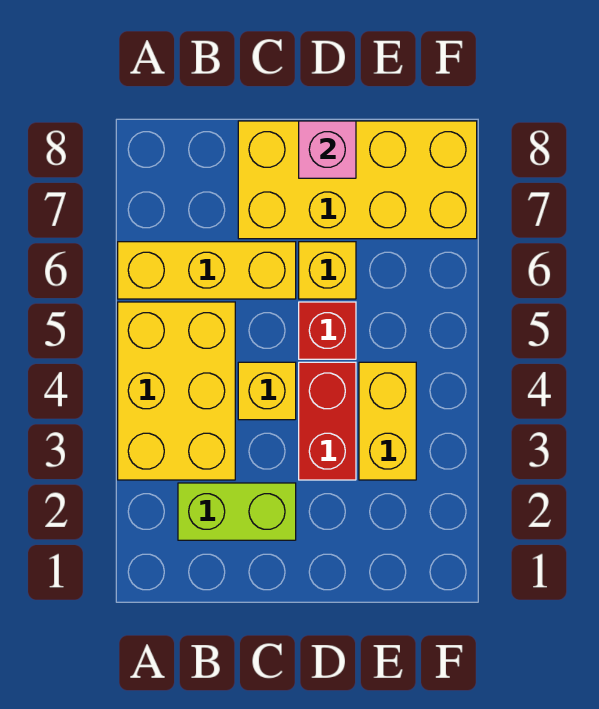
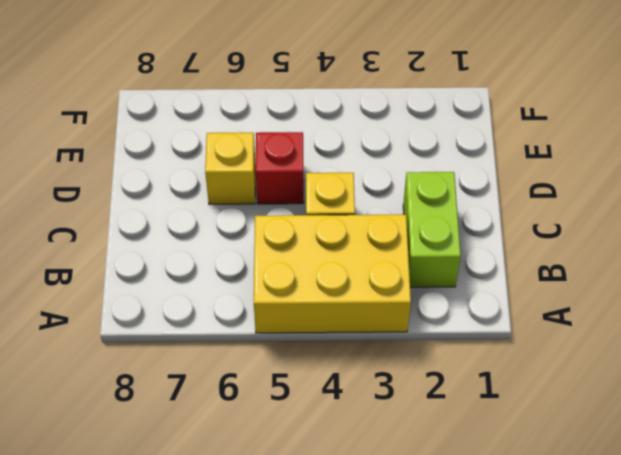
none -> yellow brick A6:C6 level 1
none -> yellow brick C7:F8 level 1

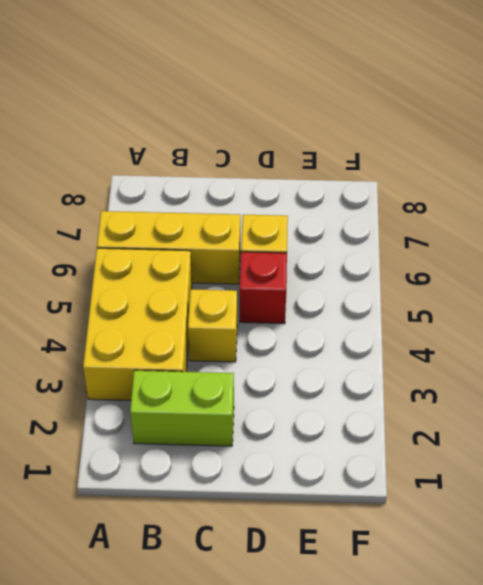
none -> yellow brick C7:F8 level 1
none -> red brick D3:D4 level 1

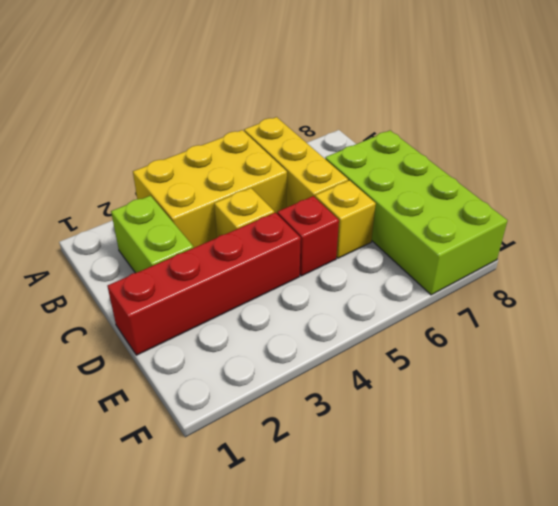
lime brick C7:F8 level 1 -> yellow brick C7:F8 level 1
red brick D1:D4 level 1 -> red brick D3:D4 level 1
none -> yellow brick E3:E4 level 1
none -> pink brick D8 level 2

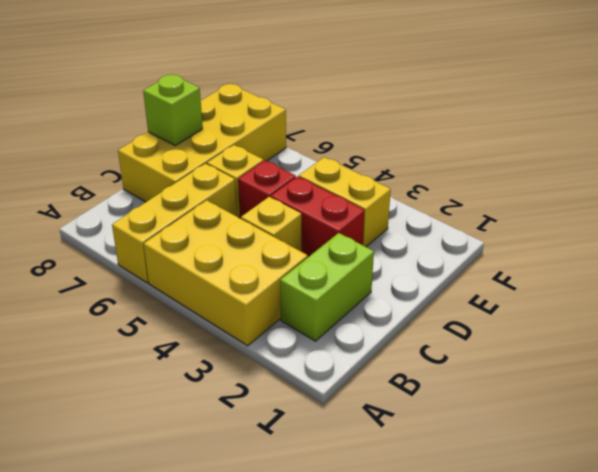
lime brick D8 level 2 -> pink brick D8 level 2

